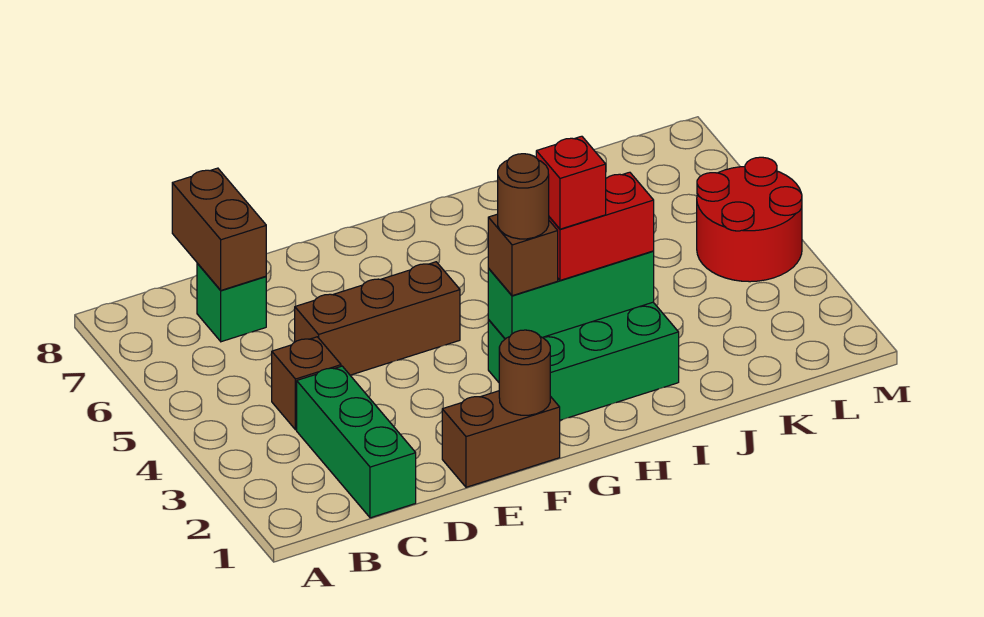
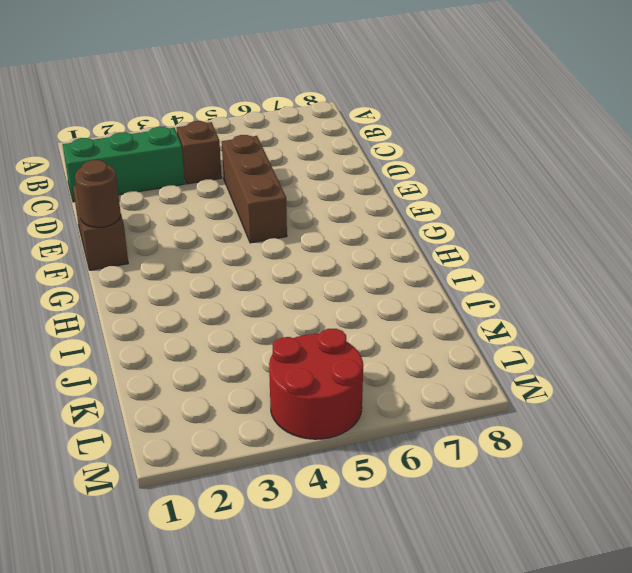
none -> green brick C7 level 1
none -> green brick G2:I3 level 1
none -> brown brick C7:C8 level 2

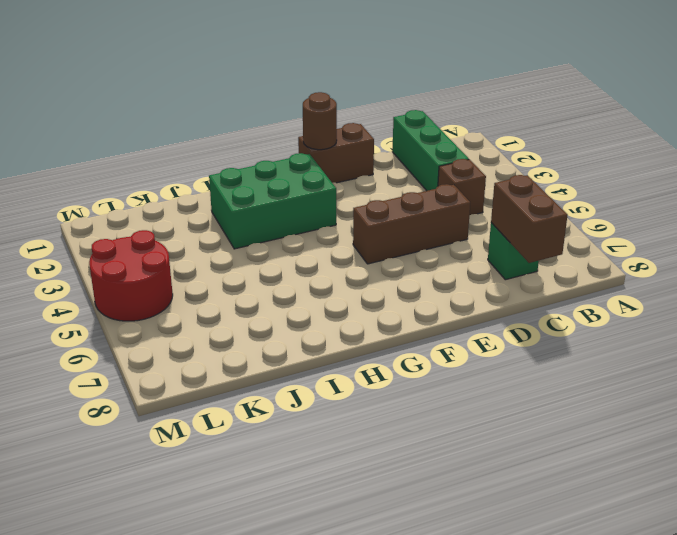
none -> green brick G3:I3 level 2
none -> brown brick G3 level 3
none -> red brick H3:I3 level 3

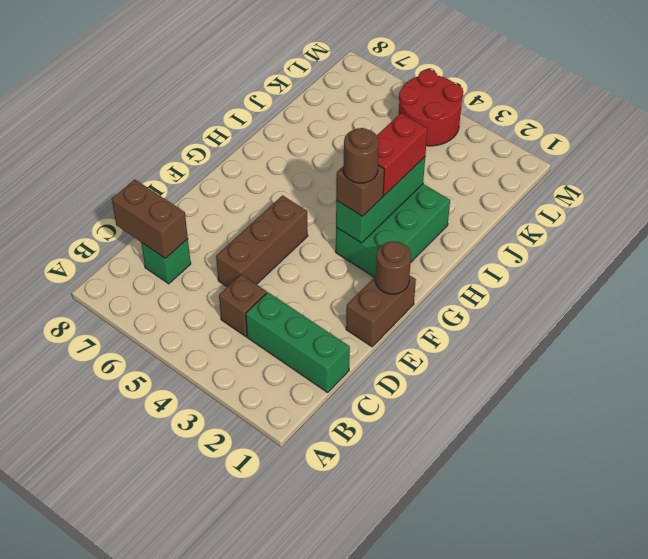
none -> red brick H3 level 4

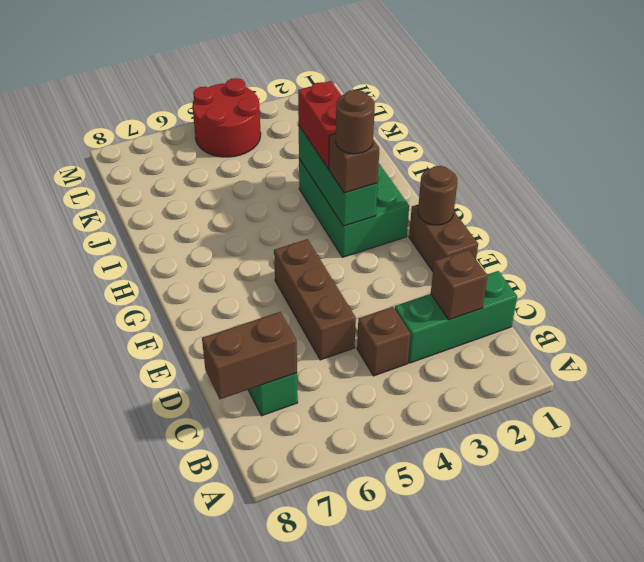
brown brick C2 level 2 -> none
none -> red brick H3 level 4

